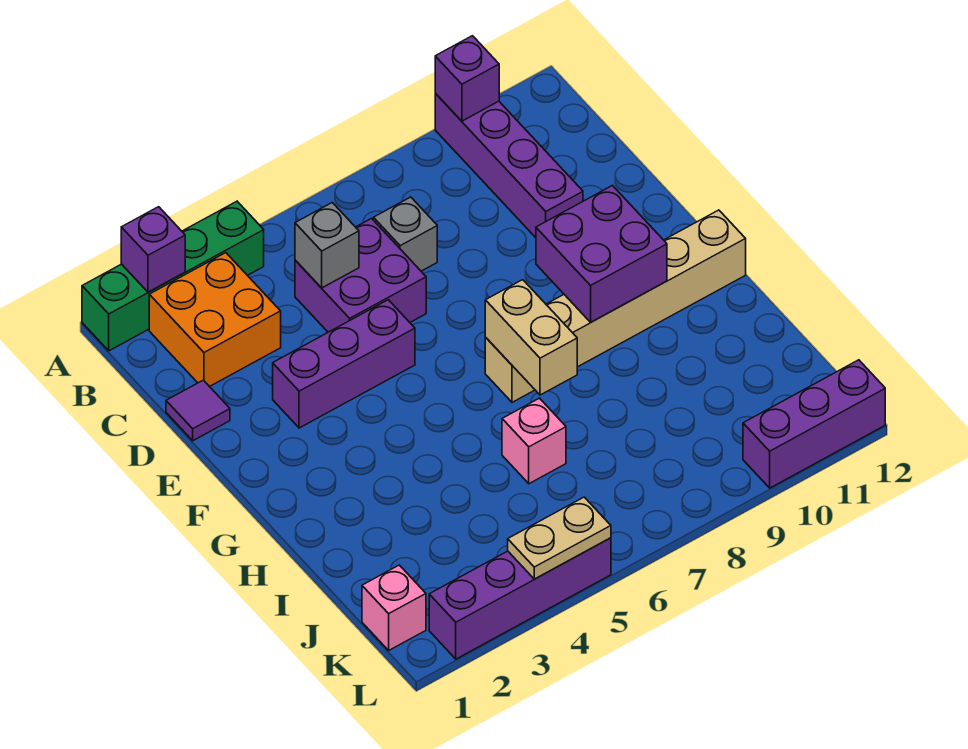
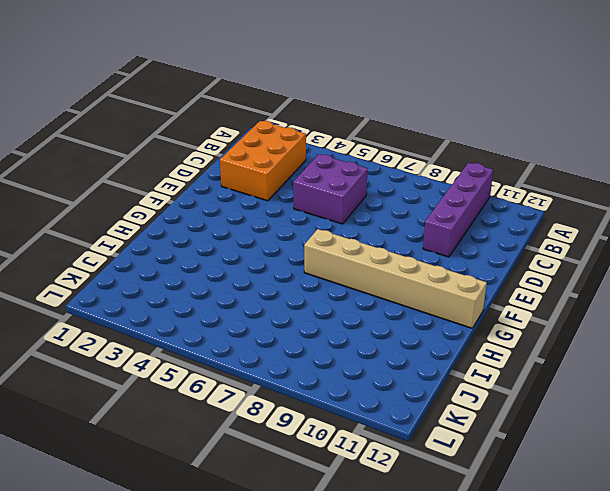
orange brick B2:D3 level 1 -> orange brick B2:C3 level 1
none -> green brick A1:A4 level 1
none -> grey brick C7 level 1
none -> purple tile D1 level 1

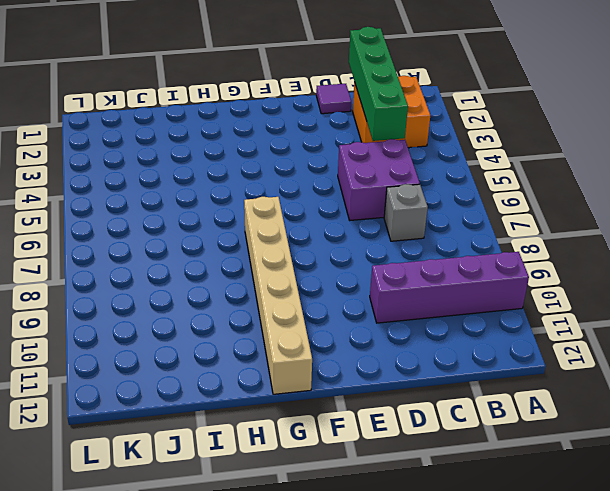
green brick C1:C4 level 2 -> green brick A1:A4 level 1
none -> purple brick E3:E5 level 1
none -> pink brick I6 level 1
none -> pink brick K1 level 1

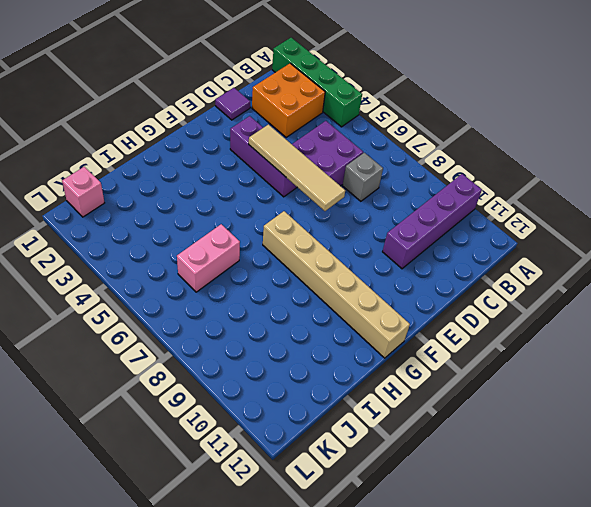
tan tile E4:E7 level 2 -> none
pink brick I6:J6 level 1 -> pink brick I6 level 1
none -> purple brick L2:L5 level 1
none -> purple brick L10:L12 level 1
none -> purple brick A2 level 2

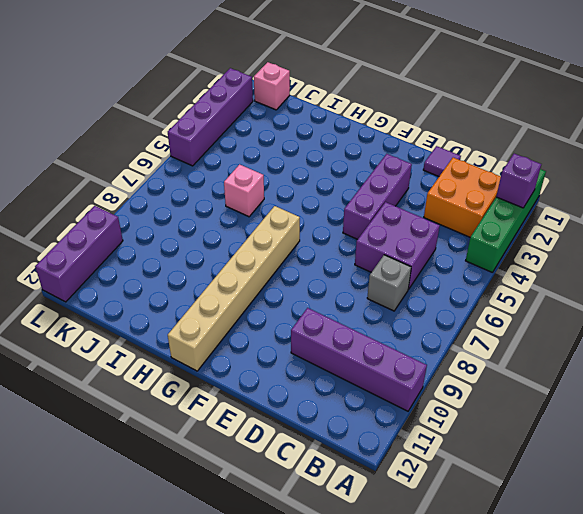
none -> purple brick A10 level 2
none -> grey brick C5 level 2
none -> purple brick F9:G10 level 2

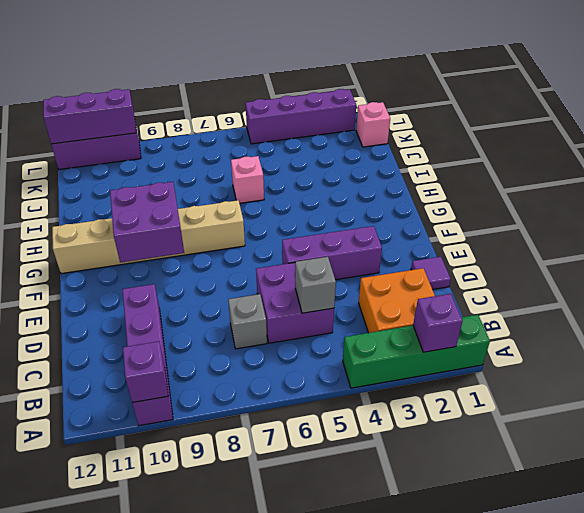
purple brick L10:L12 level 2 -> none
none -> tan brick G7:H7 level 2
none -> tan plate L4:L5 level 2

